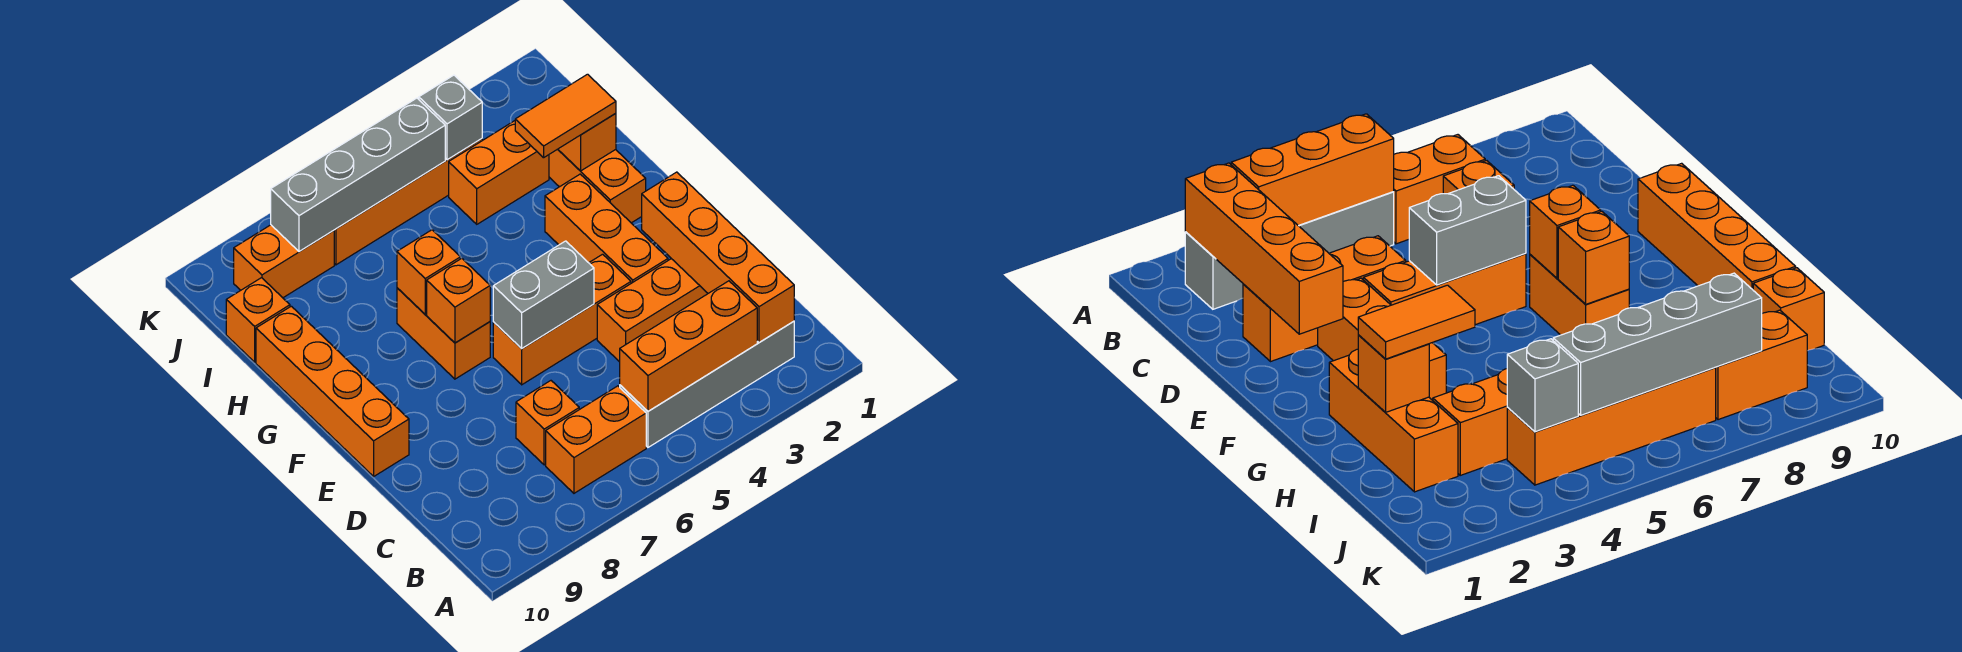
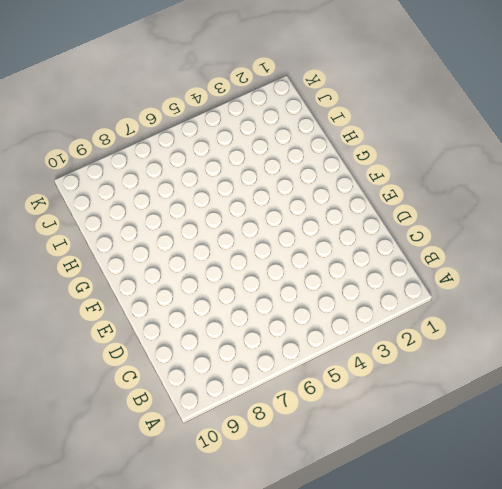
none -> grey brick B2:B5 level 1
none -> orange brick B6:B7 level 1
none -> orange brick C7 level 1

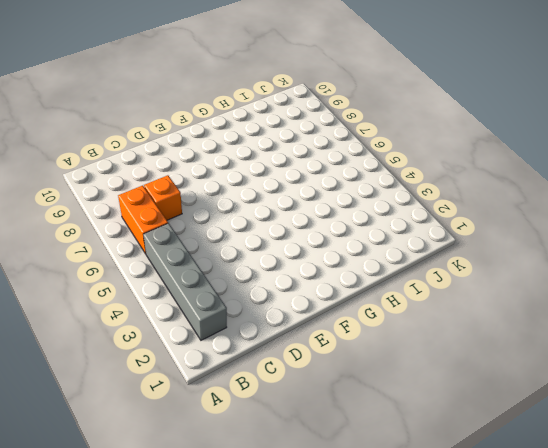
none -> orange brick D2:D4 level 1
none -> orange brick E3:G3 level 1
none -> orange brick E4:E6 level 1

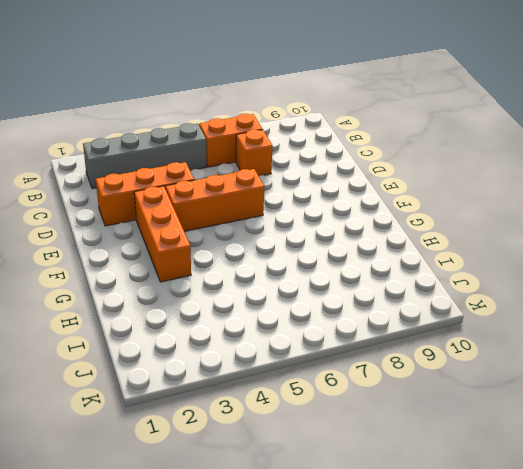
none -> orange brick E10:H10 level 1
none -> orange brick F7:G7 level 1
none -> orange brick G2:I2 level 1

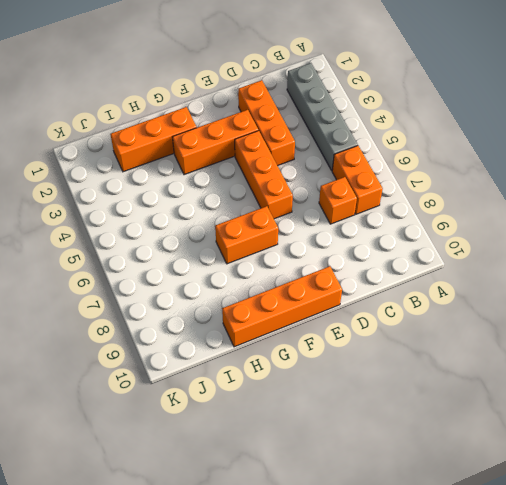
none -> orange brick I3:I4 level 1
none -> orange brick I10 level 1
none -> orange brick J4:J7 level 1

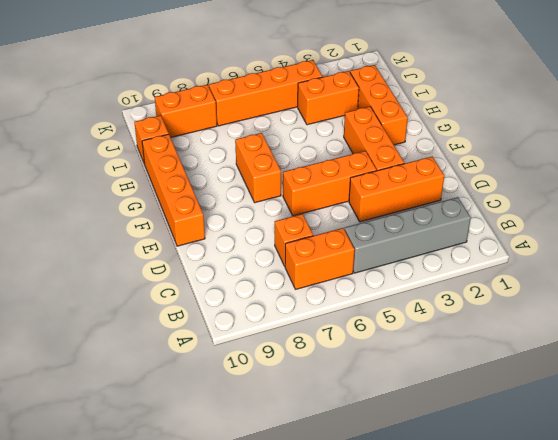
none -> orange brick B2:E2 level 2
none -> orange brick B3:B5 level 2
none -> grey brick E5:E6 level 2

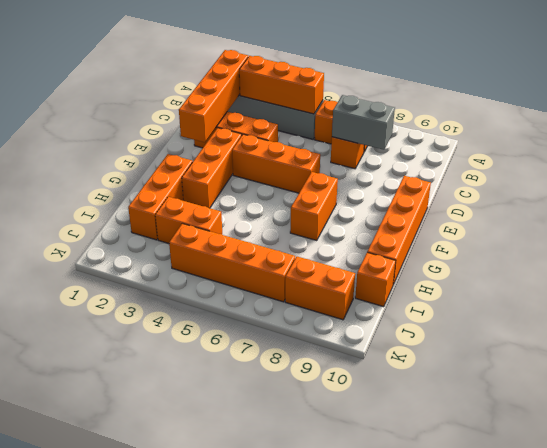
grey brick C7:C8 level 2 -> grey brick E5:E6 level 2
none -> orange brick F7 level 2
none -> orange brick G7 level 2
none -> orange brick H2 level 2

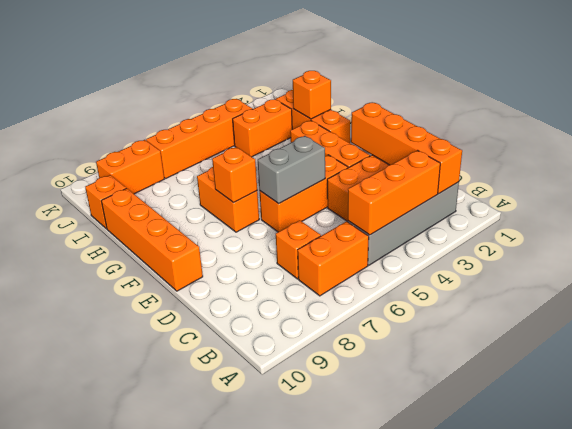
none -> orange brick G7 level 2
none -> grey brick J4 level 2
none -> grey brick J5:J8 level 2

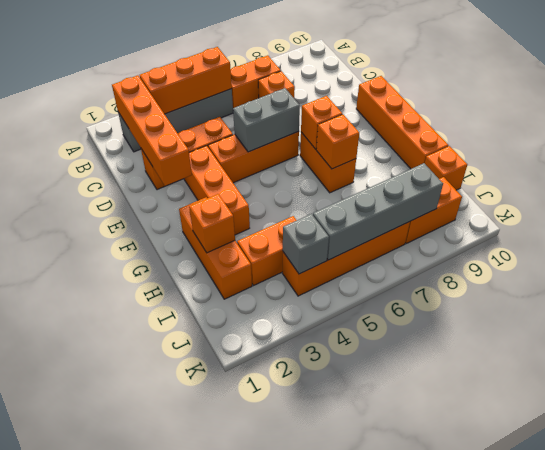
none -> orange tile H2:H3 level 3

